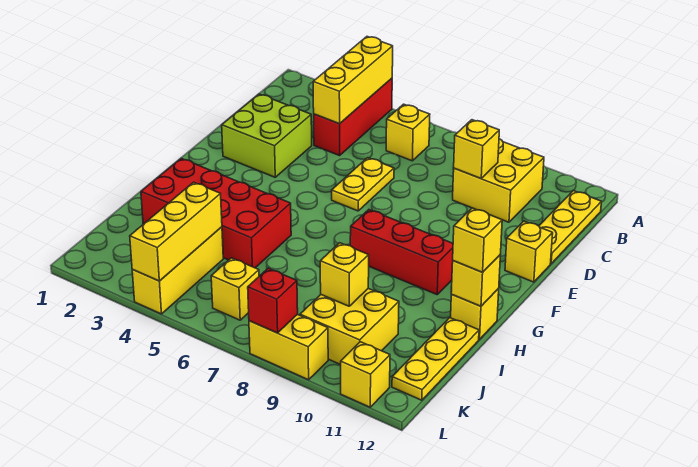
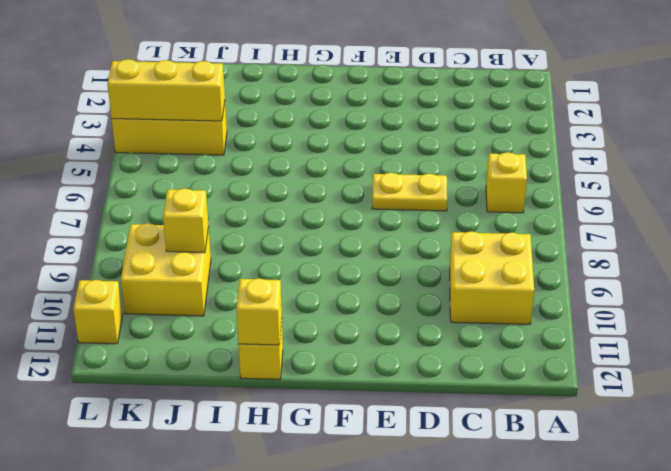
none -> red brick A4:C4 level 1
none -> yellow plate B12:D12 level 1
none -> lime brick D2:E3 level 1

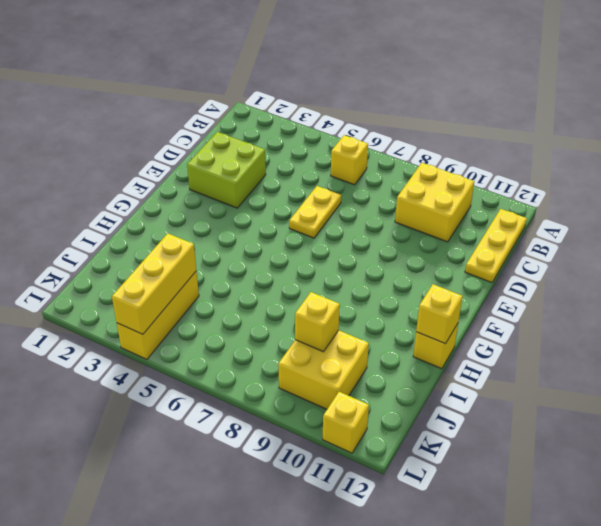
none -> red brick A4:C4 level 1
none -> yellow brick E12 level 1
none -> red brick G8:G10 level 1

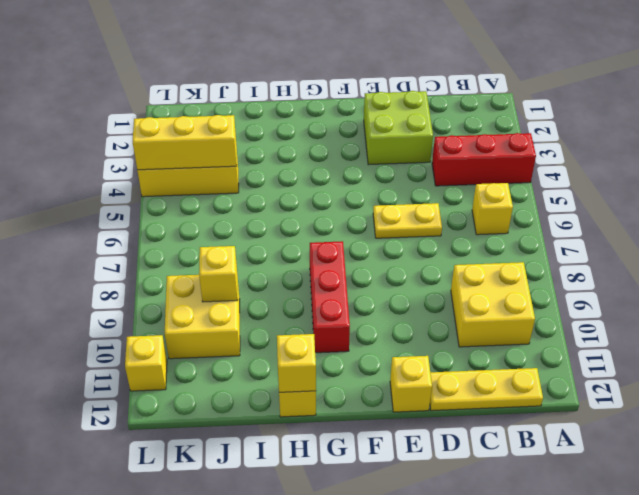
none -> red brick H2:I5 level 1
none -> yellow plate I12:K12 level 1
none -> yellow brick K6 level 1

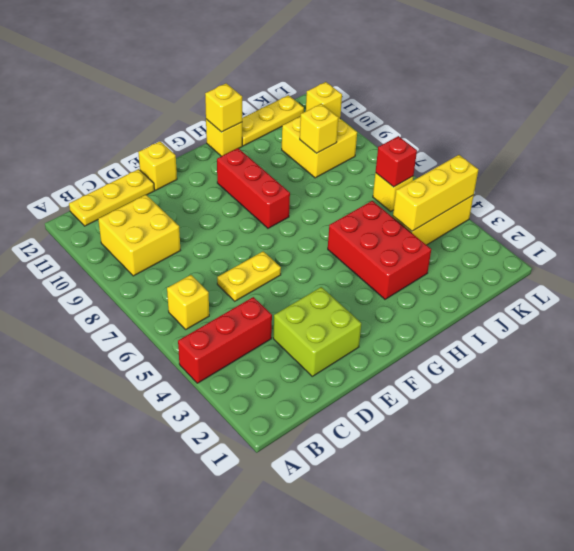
red brick H3:I5 level 1 -> red brick H2:I5 level 1
red brick K6 level 2 -> red brick L8 level 2
none -> yellow brick L8:L9 level 1
none -> yellow brick A4:C4 level 2
none -> yellow brick C9 level 2

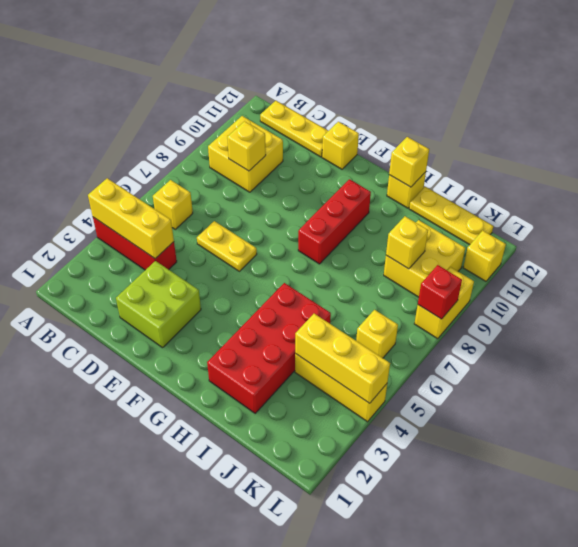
none -> yellow brick H12 level 3

